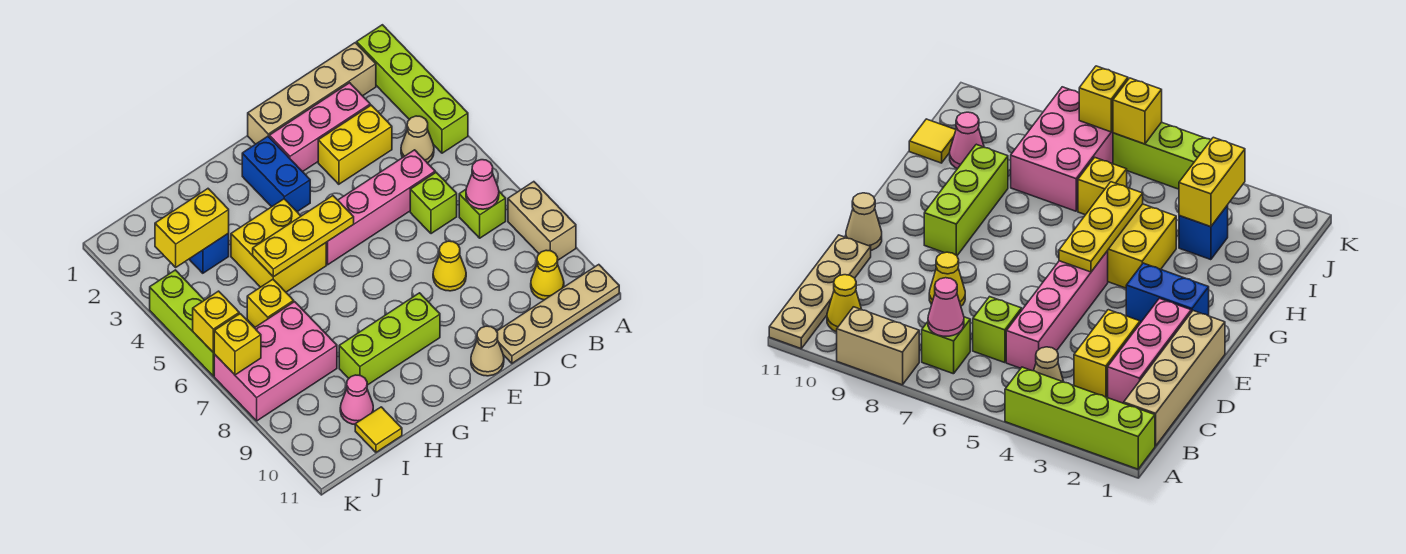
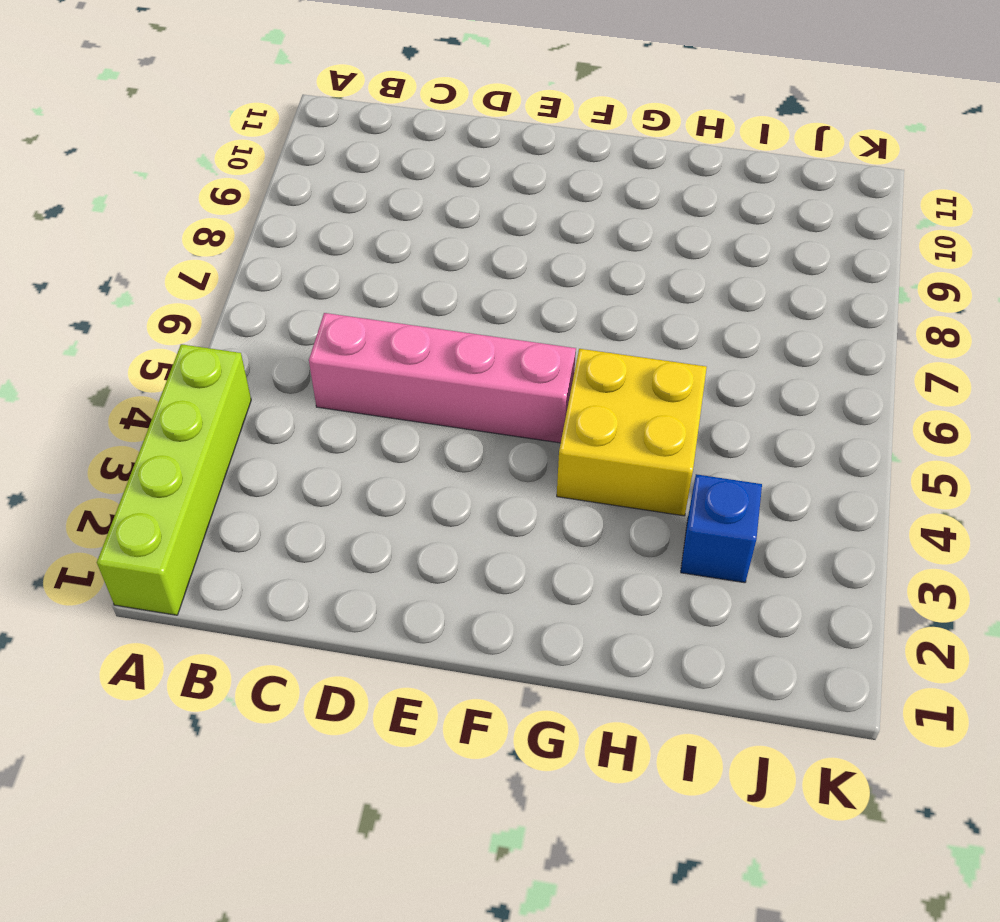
none -> tan brick A8:A9 level 1
none -> tan plate A11:D11 level 1
none -> tan brick B1:E1 level 1

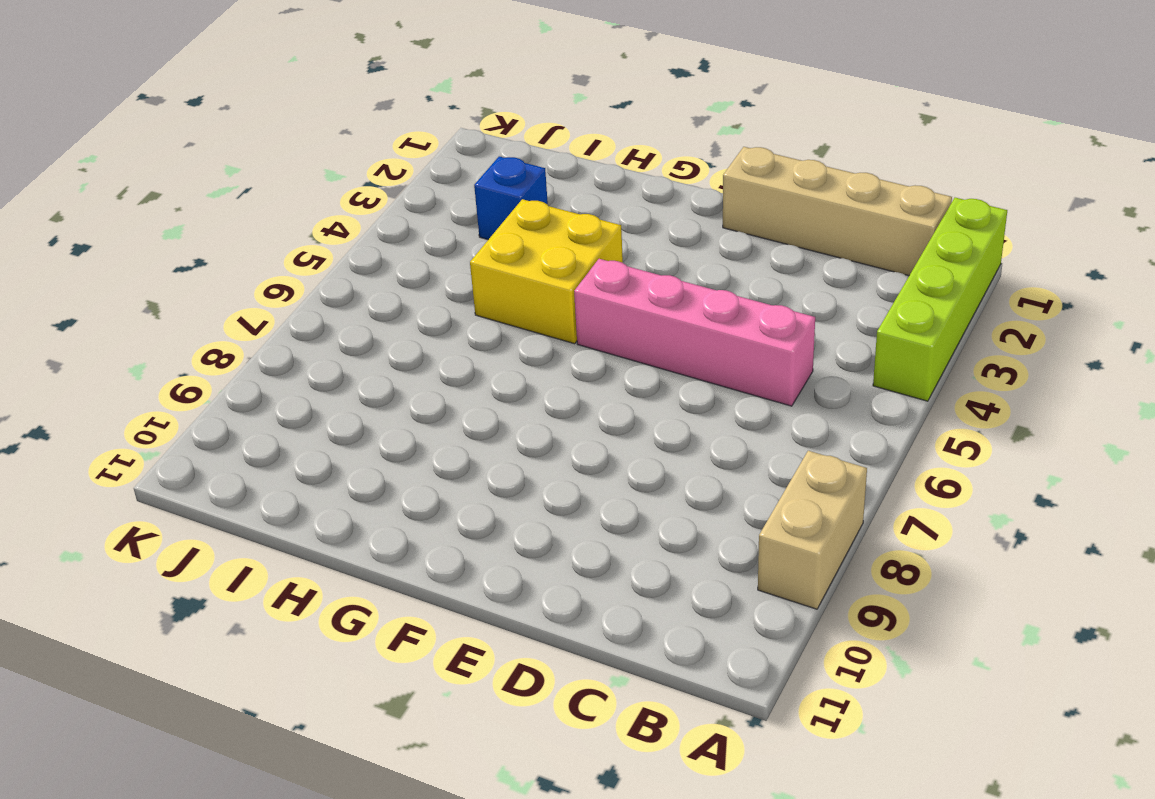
none -> tan plate A11:D11 level 1
none -> tan cone B4 level 1
none -> lime brick B7 level 1

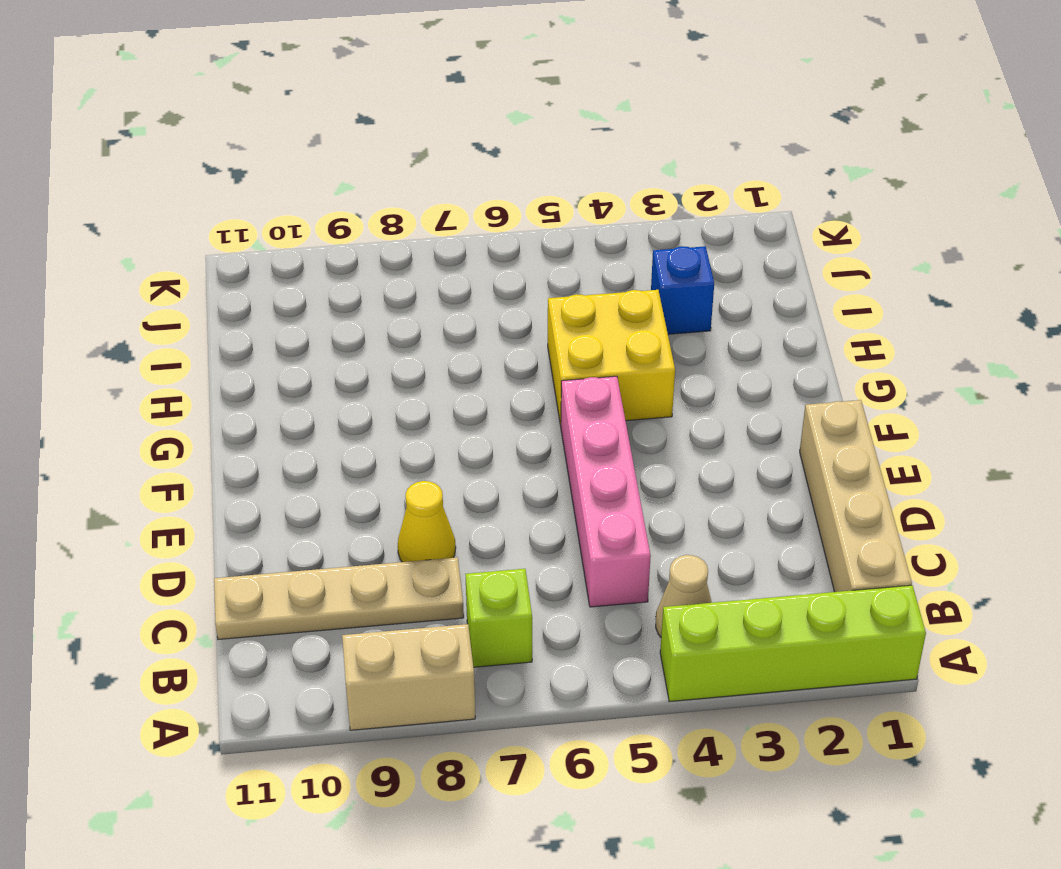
tan plate C8:C11 level 1 -> tan plate A11:D11 level 1
none -> yellow cone B10 level 1
none -> pink brick C2:E2 level 1
none -> yellow brick C3:D3 level 1

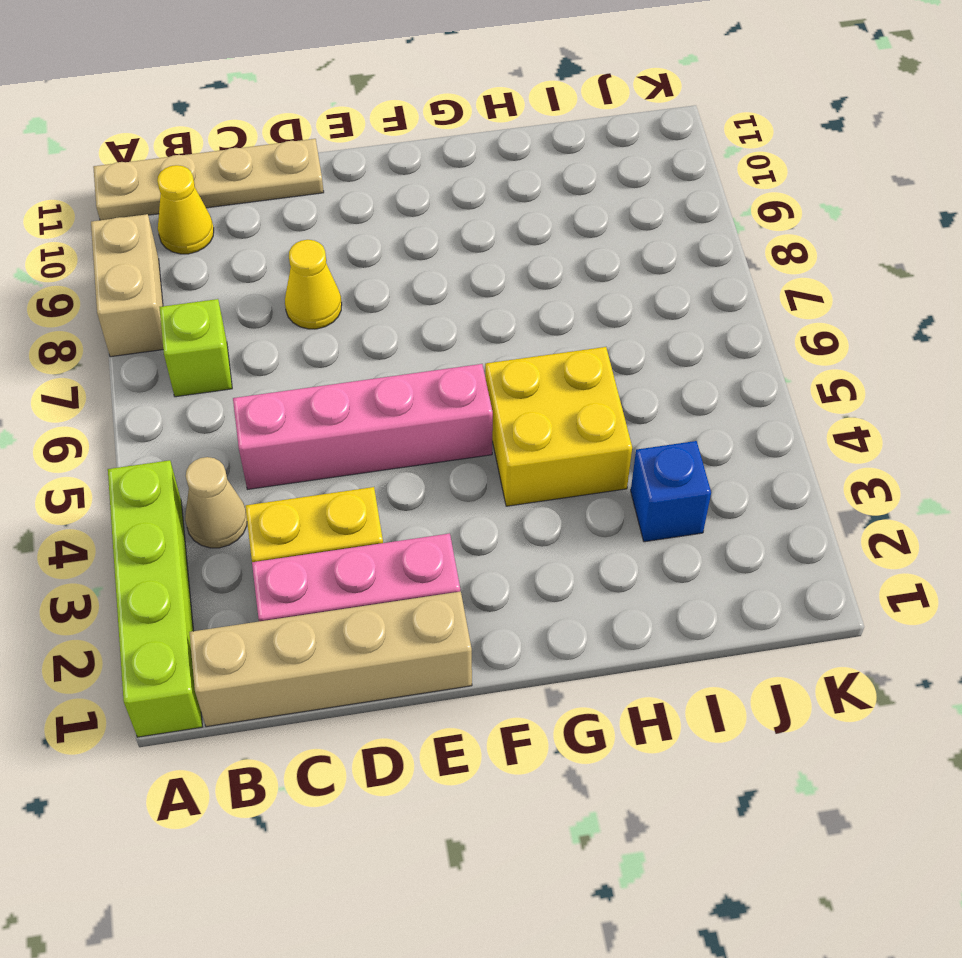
none -> lime brick C6 level 1
none -> tan cone E11 level 1
none -> blue brick F2:F3 level 1

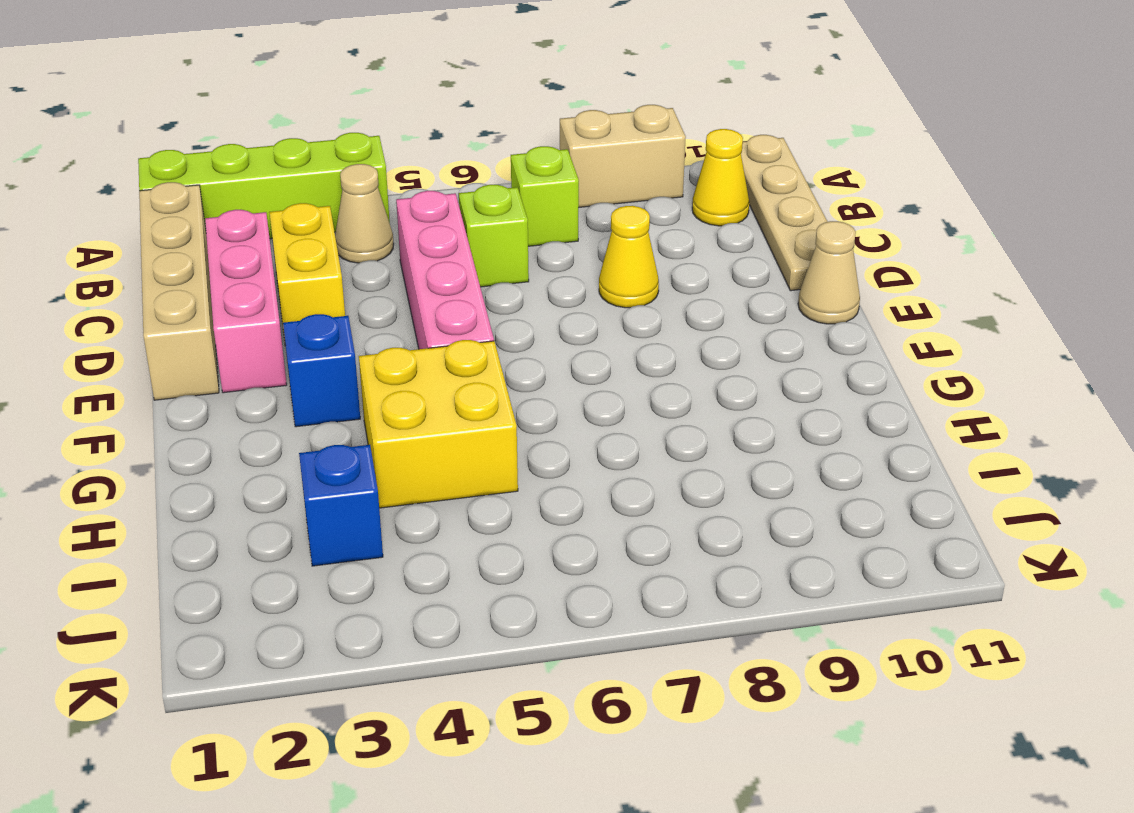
blue brick F3 level 1 -> blue brick F2:F3 level 1
none -> lime brick F9:H9 level 1
none -> yellow brick I6 level 1
none -> pink brick I7:K8 level 1

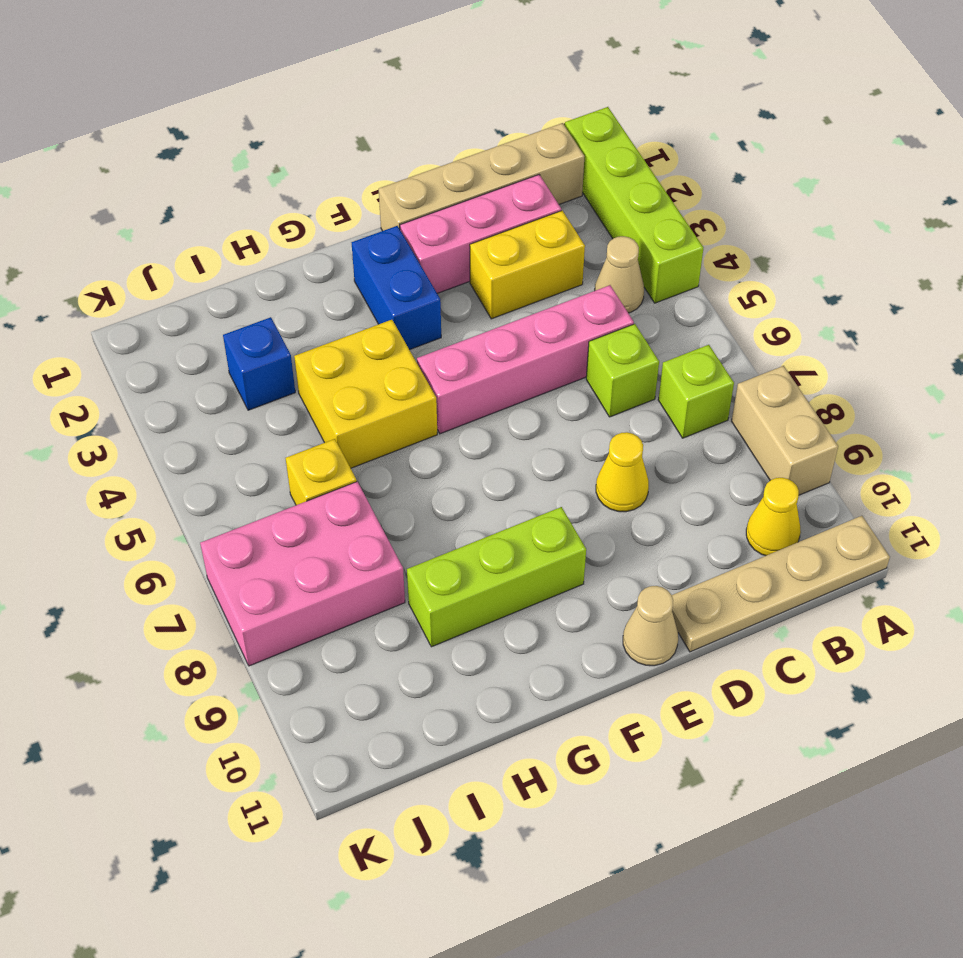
none -> pink cone I10 level 1
none -> yellow tile I11 level 1
none -> lime brick K4:K6 level 1

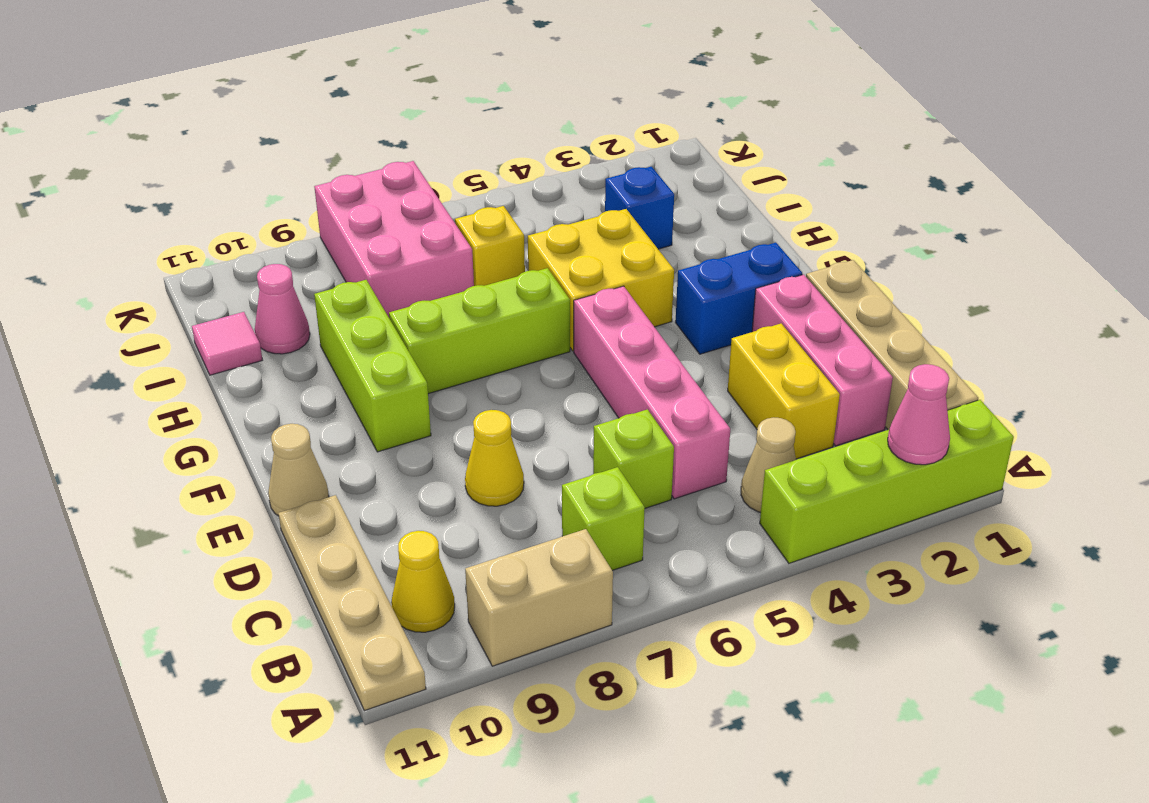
pink cone A2 level 2 -> pink cone B7 level 2
lime brick G6:G8 level 1 -> lime brick K4:K6 level 1
pink tile I11 level 1 -> yellow tile I11 level 1
none -> yellow plate F5:H5 level 2
none -> yellow brick I3:J3 level 2
none -> yellow brick K6 level 2

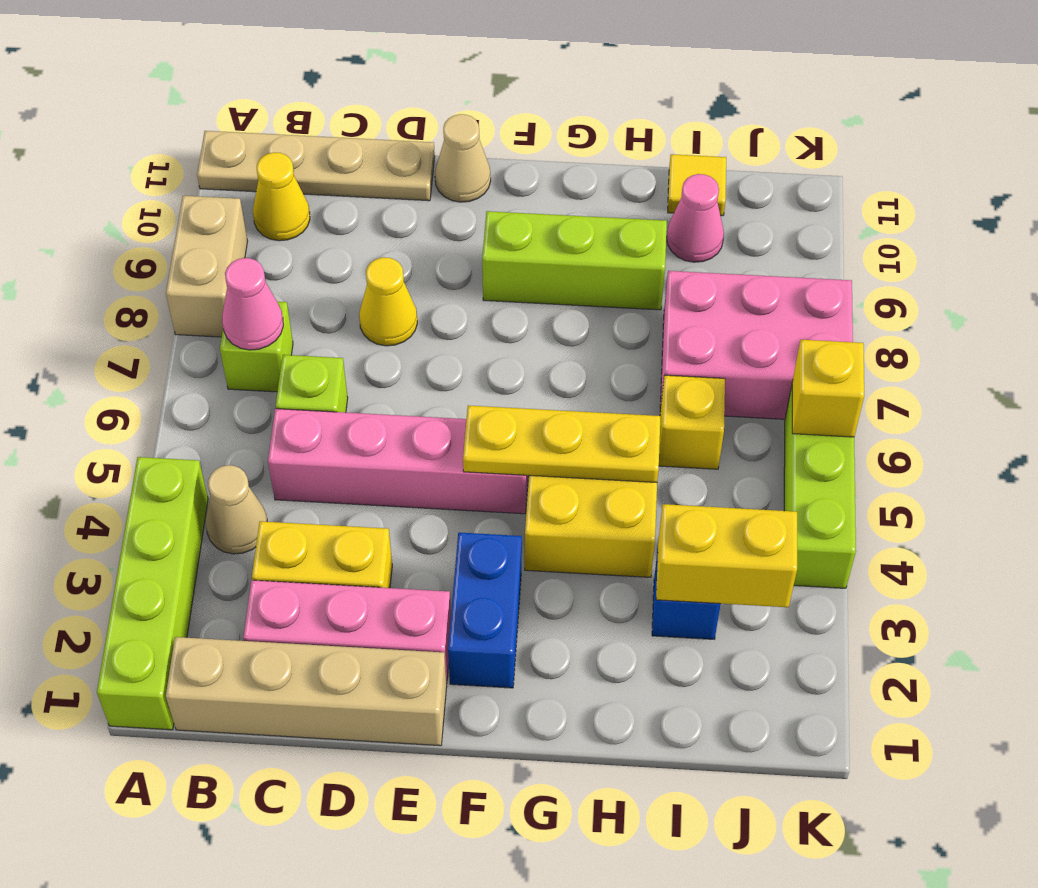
none -> yellow brick K7 level 2

